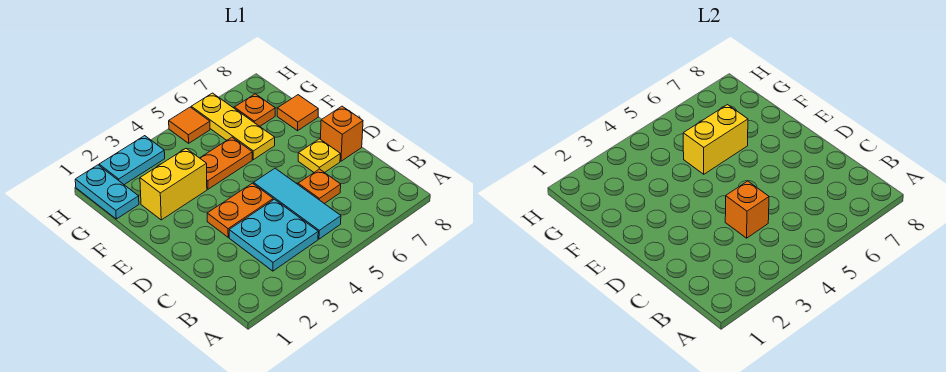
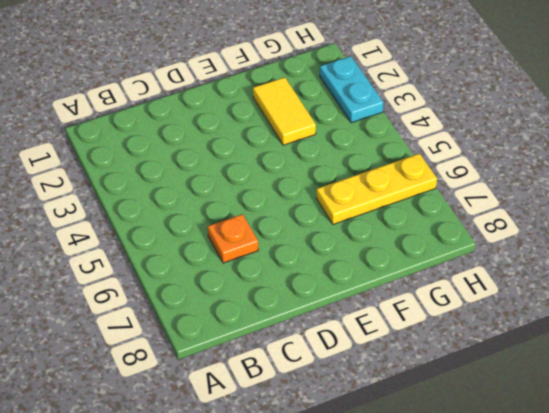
yellow tile F2:F3 level 1 -> yellow brick F2:F3 level 1
none -> cyan plate B3:C4 level 1
none -> cyan tile B5:D5 level 1
none -> orange plate D3:D4 level 1

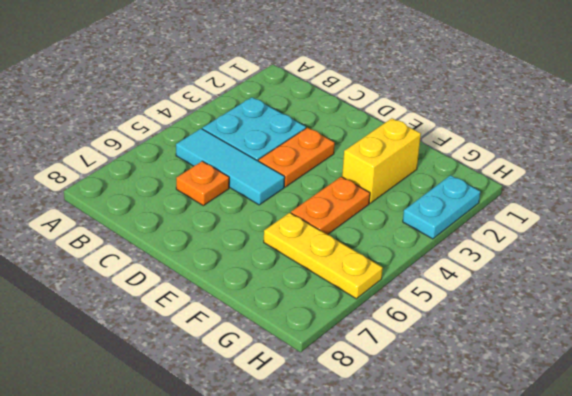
none -> yellow plate D7 level 1
none -> orange brick D8 level 1
none -> orange tile F8 level 1

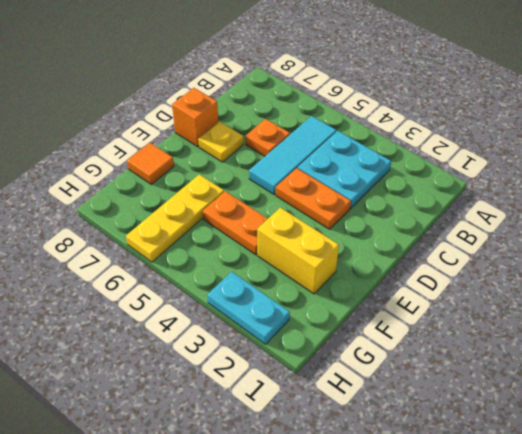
none -> cyan plate G1:H1 level 1
none -> orange plate G7 level 1
none -> orange tile H5 level 1

